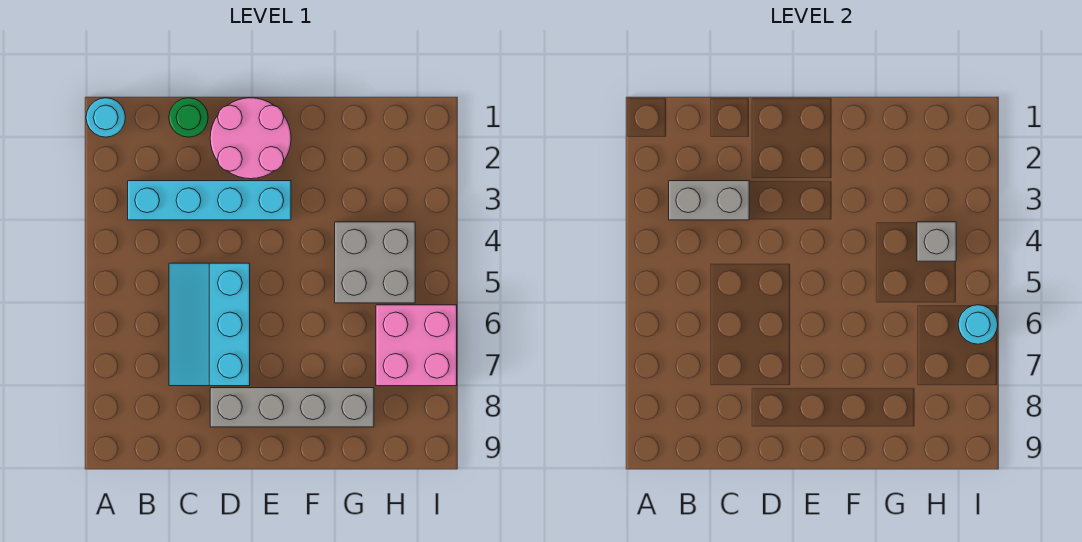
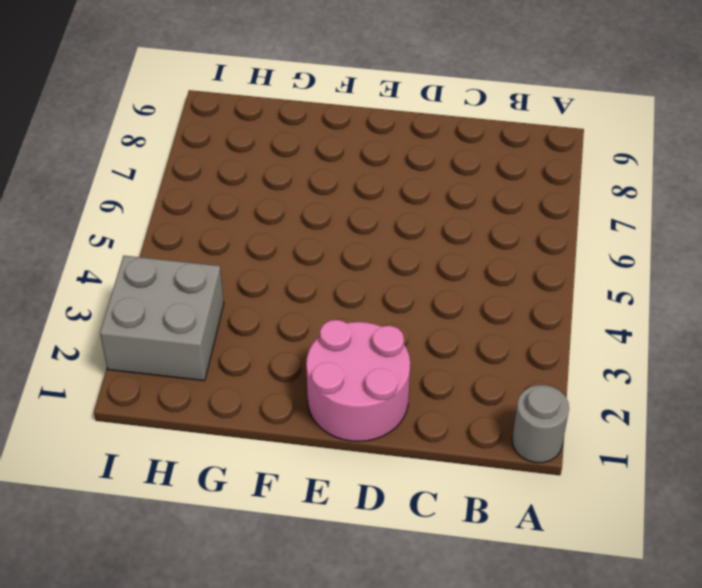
grey round brick A1 level 1 -> cyan round brick A1 level 1
grey brick H2:I3 level 1 -> grey brick G4:H5 level 1
none -> cyan brick B3:E3 level 1
none -> green round brick C1 level 1

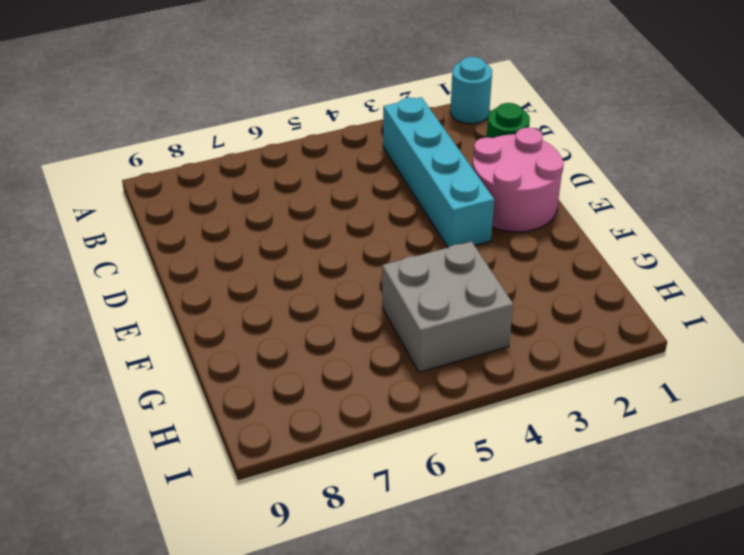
none -> cyan slope C5:D7 level 1 top D
none -> grey brick D8:G8 level 1

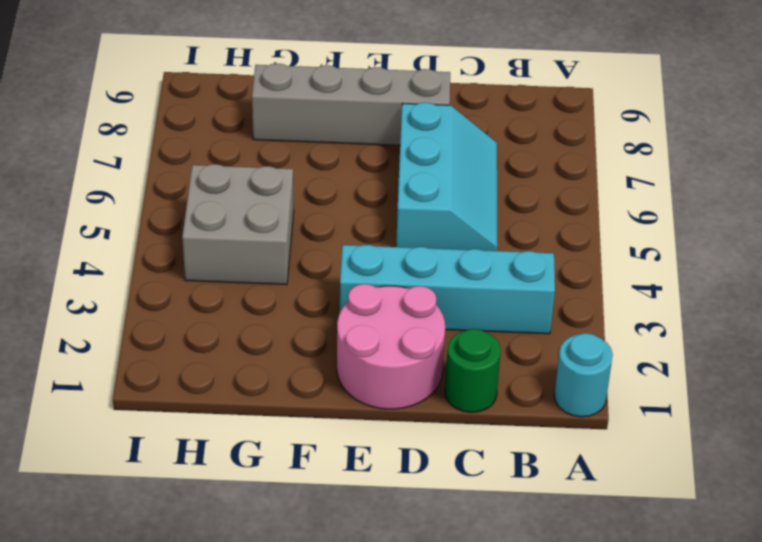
none -> pink brick H6:I7 level 1
none -> grey brick B3:C3 level 2

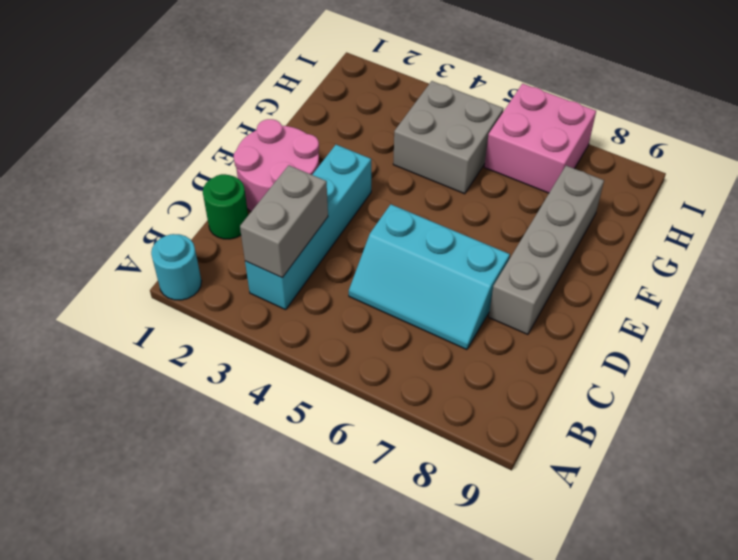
none -> grey brick H4 level 2
none -> cyan round brick I6 level 2

